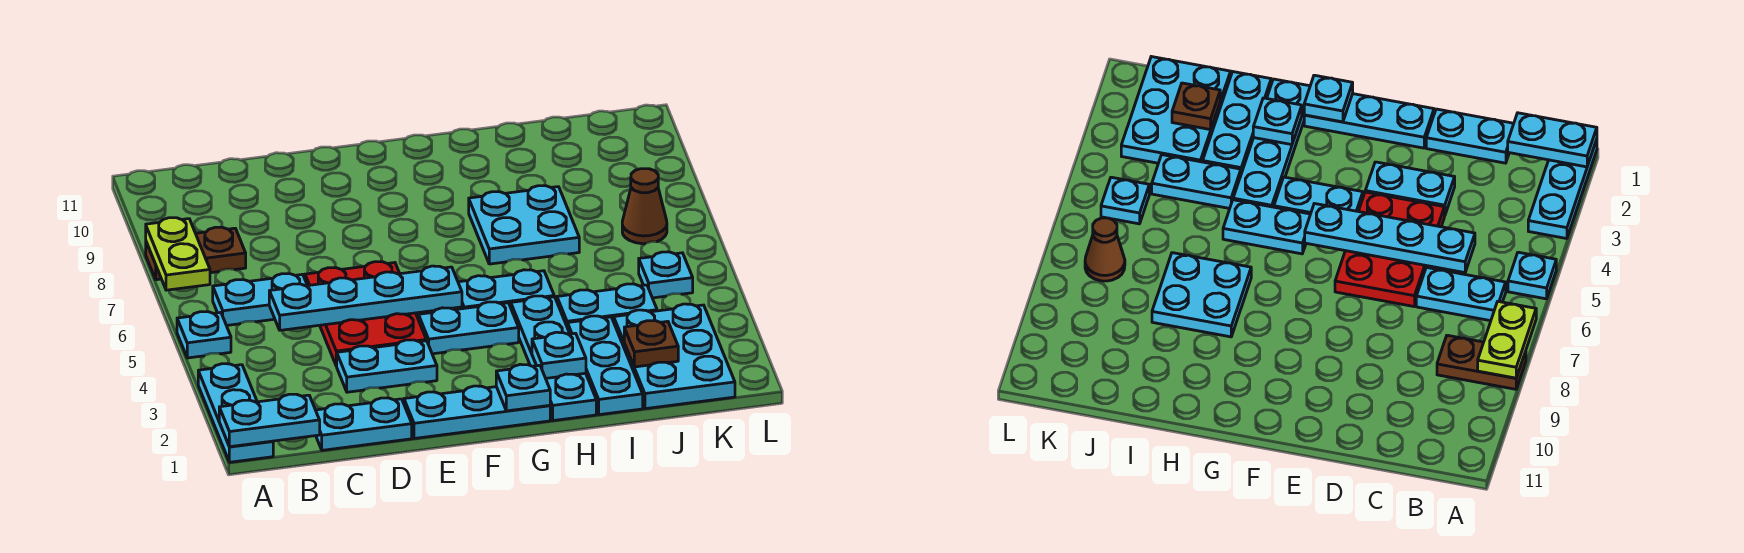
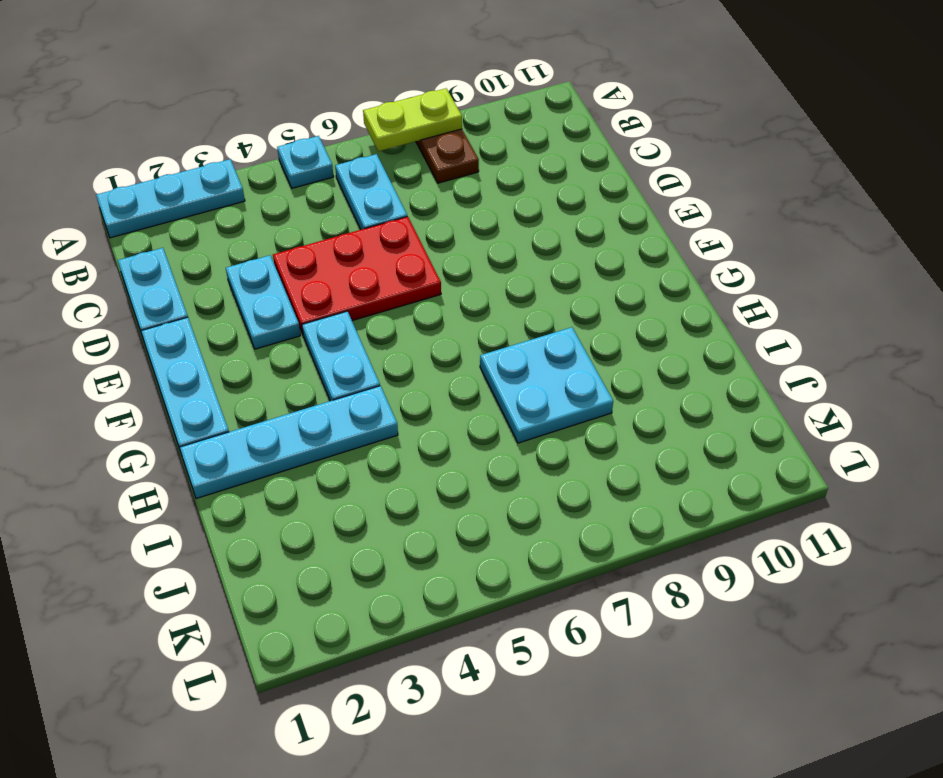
none -> cyan plate G5:H5 level 1
none -> cyan plate I1:I3 level 1
none -> cyan plate I4:J4 level 1

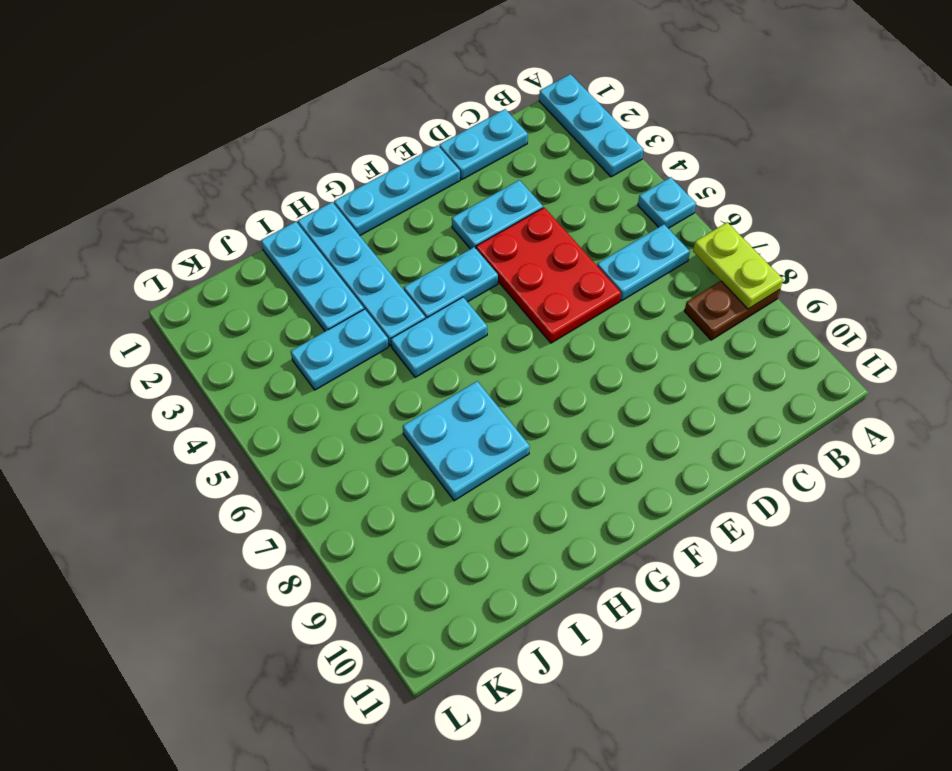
none -> cyan plate J1:K3 level 1
none -> cyan plate K5 level 1
none -> brown cone K7 level 1

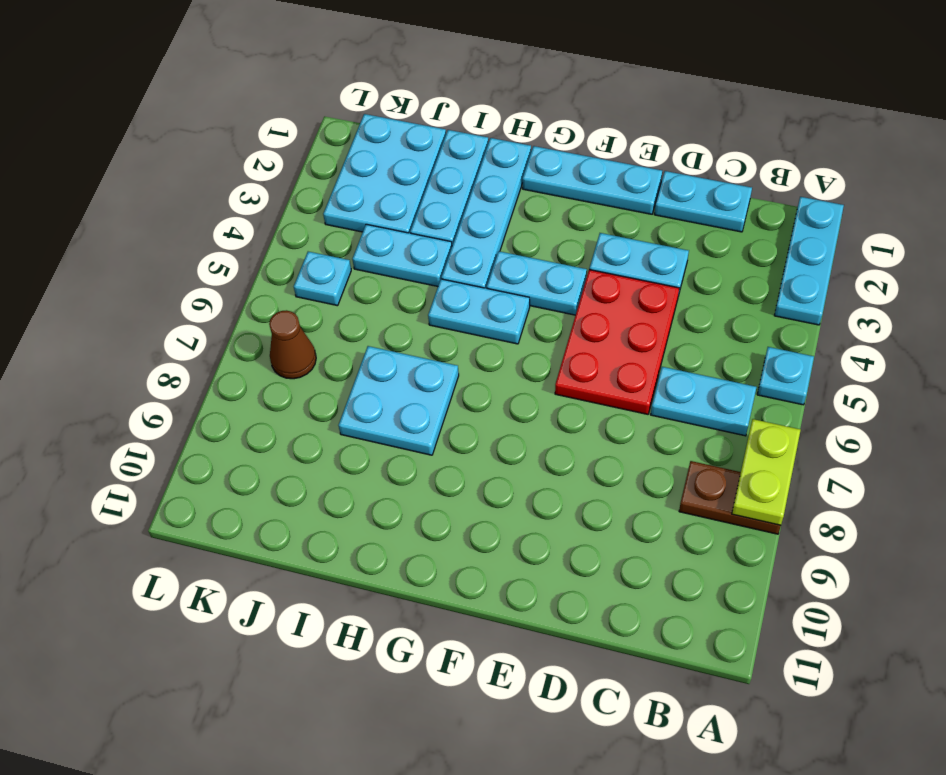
none -> cyan plate A1:B1 level 2
none -> cyan plate C5:F5 level 2
none -> cyan plate G1 level 2

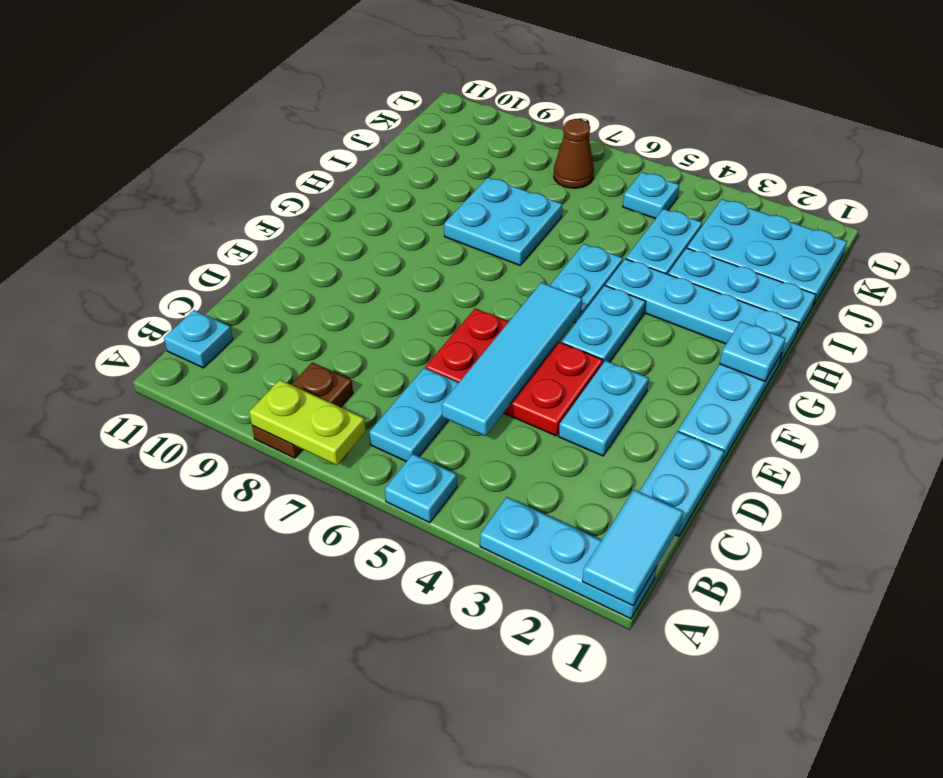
cyan tile A1:B1 level 2 -> cyan plate A1:B1 level 2
cyan plate B11 level 1 -> cyan plate H2 level 2
cyan tile C5:F5 level 2 -> cyan plate C5:F5 level 2
none -> brown plate J2 level 2

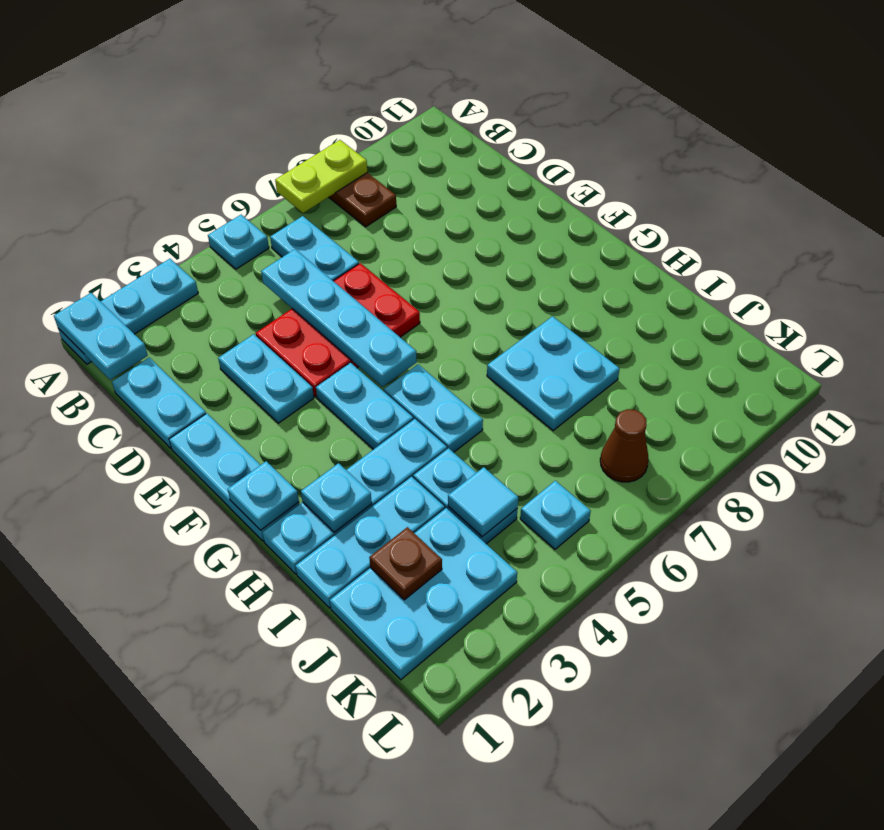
cyan tile J4 level 2 -> none

